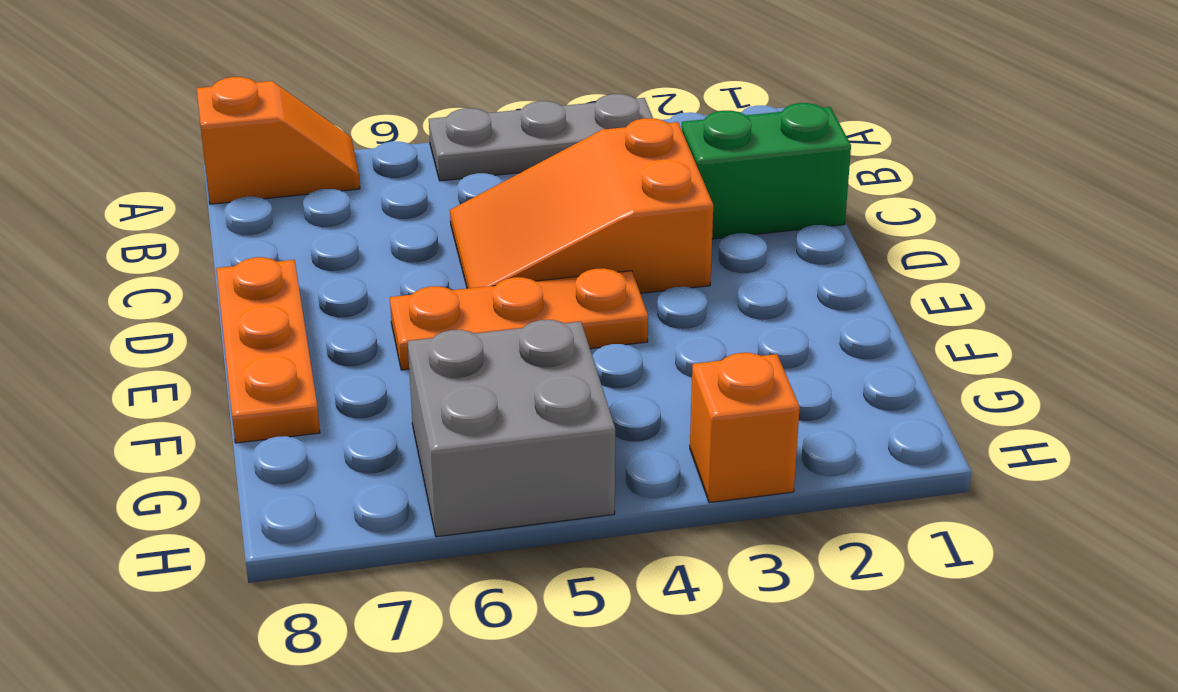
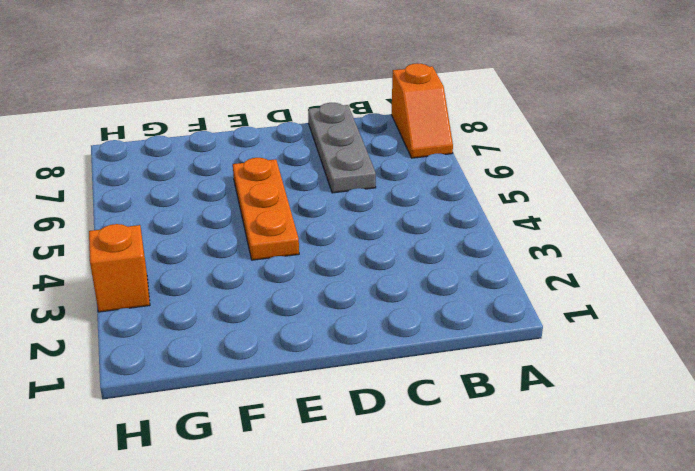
grey plate C6:C8 level 1 -> grey plate A3:A5 level 1
none -> green brick C1:C2 level 1
none -> orange slope C3:D5 level 1 top 3

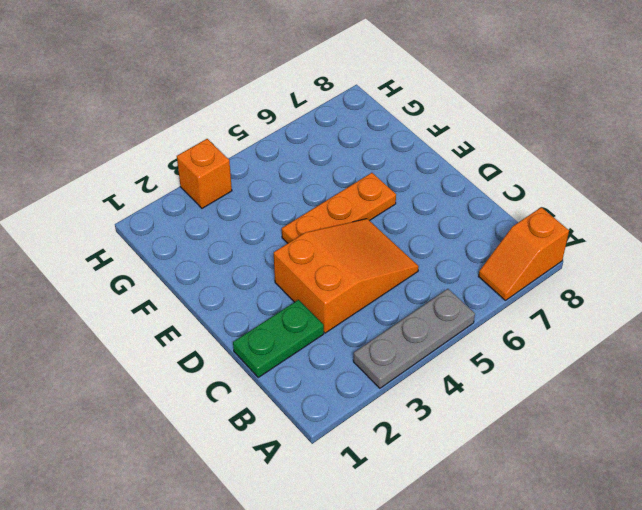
green plate C1:C2 level 1 -> green brick C1:C2 level 1
none -> orange plate D8:F8 level 1
none -> grey brick G5:H6 level 1

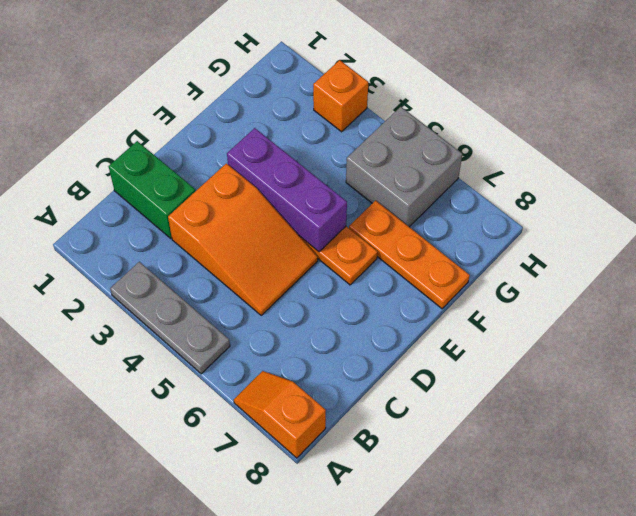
purple brick E3:E5 level 2 -> none
orange plate F6:F8 level 1 -> orange plate D8:F8 level 1

